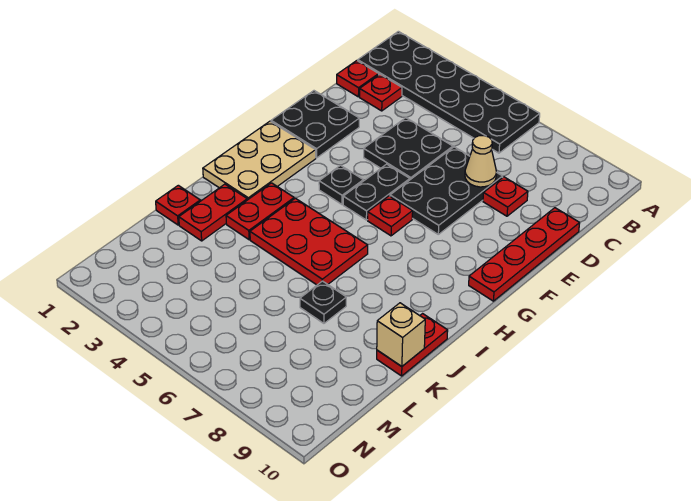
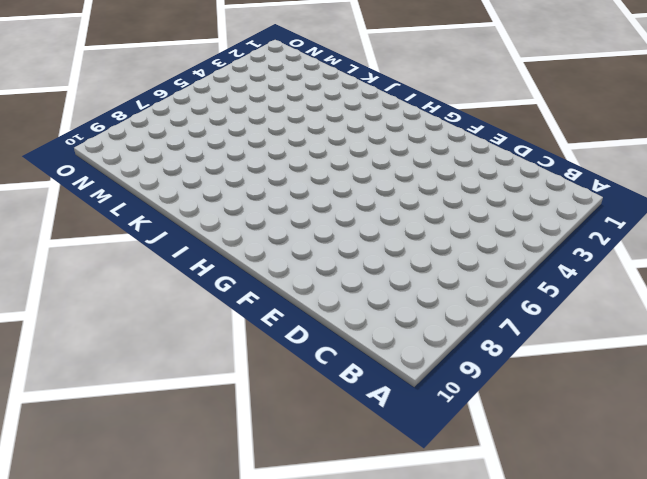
none -> black plate A1:B6 level 1
none -> red plate C1 level 1
none -> red plate C2 level 1

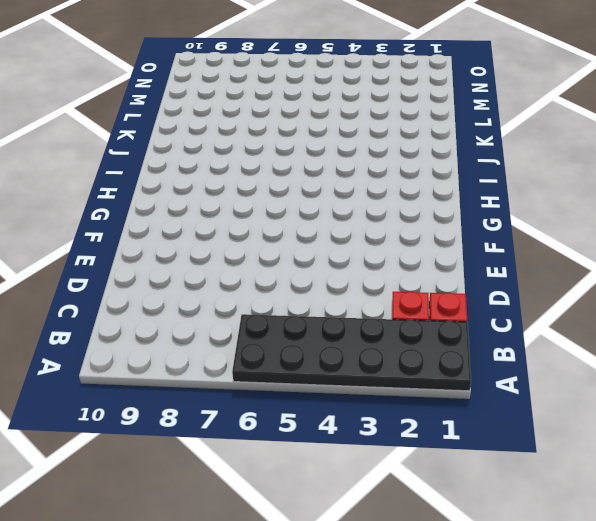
none -> black plate D4:E5 level 1
none -> black plate D6:F7 level 1
none -> red plate D8 level 1

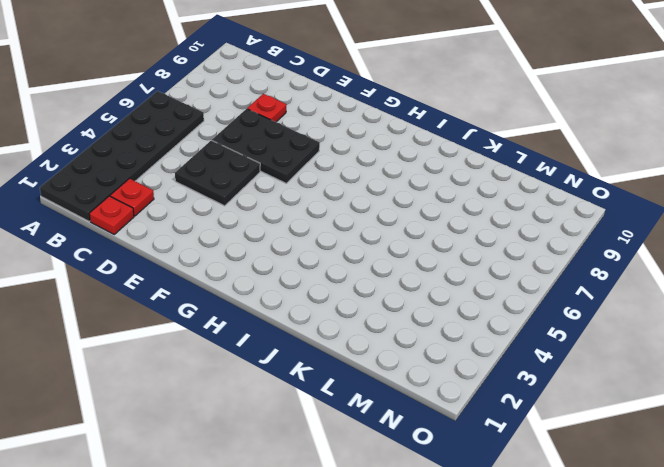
none -> red plate D10:G10 level 1
none -> black plate E1:F2 level 1
none -> black plate F5:G5 level 1

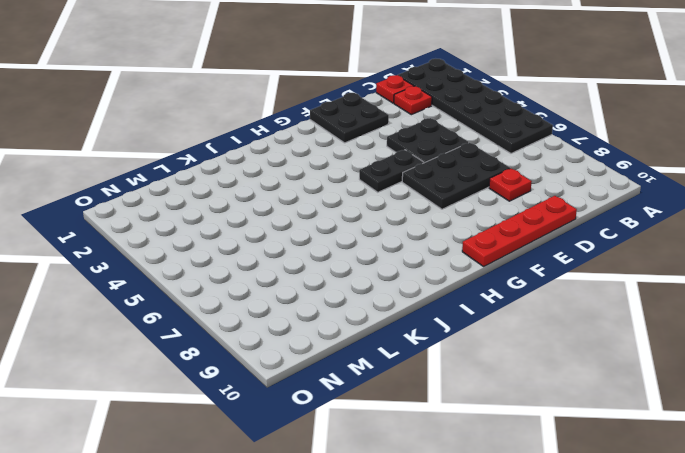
none -> tan plate G1:I2 level 1
none -> black plate G4 level 1
none -> red plate G6 level 1

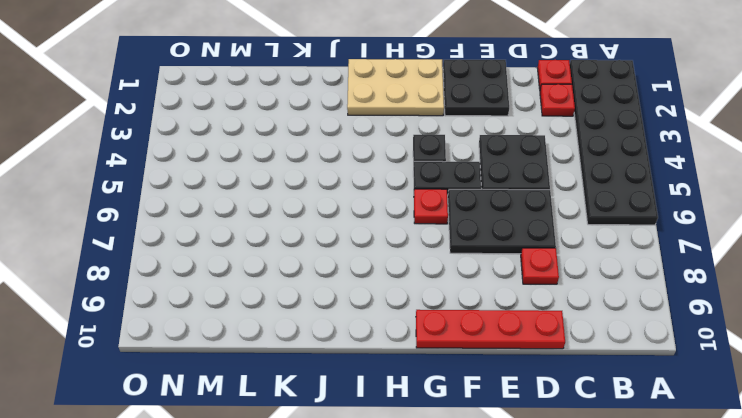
none -> red plate I3:J3 level 1
none -> red plate I4:J6 level 1
none -> red plate J2:K2 level 1

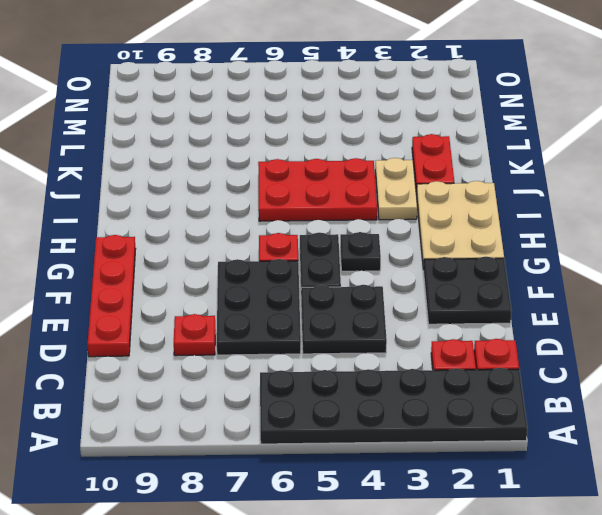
tan plate I3:J3 level 1 -> red plate I3:J3 level 1
none -> red plate J10:K10 level 1
none -> red plate K1 level 1
none -> black plate K7 level 1

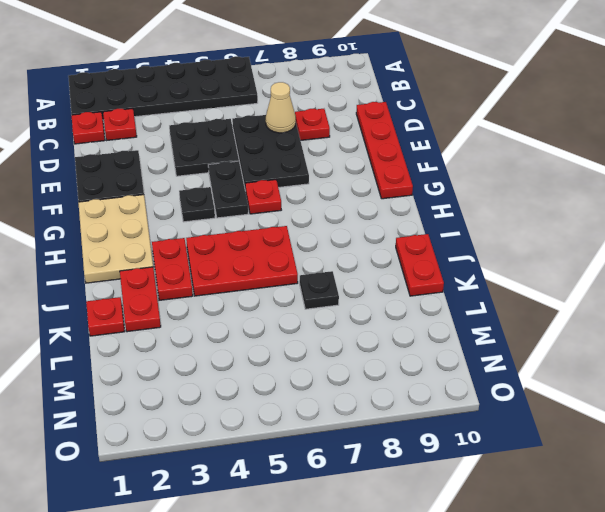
none -> tan brick K10 level 2

